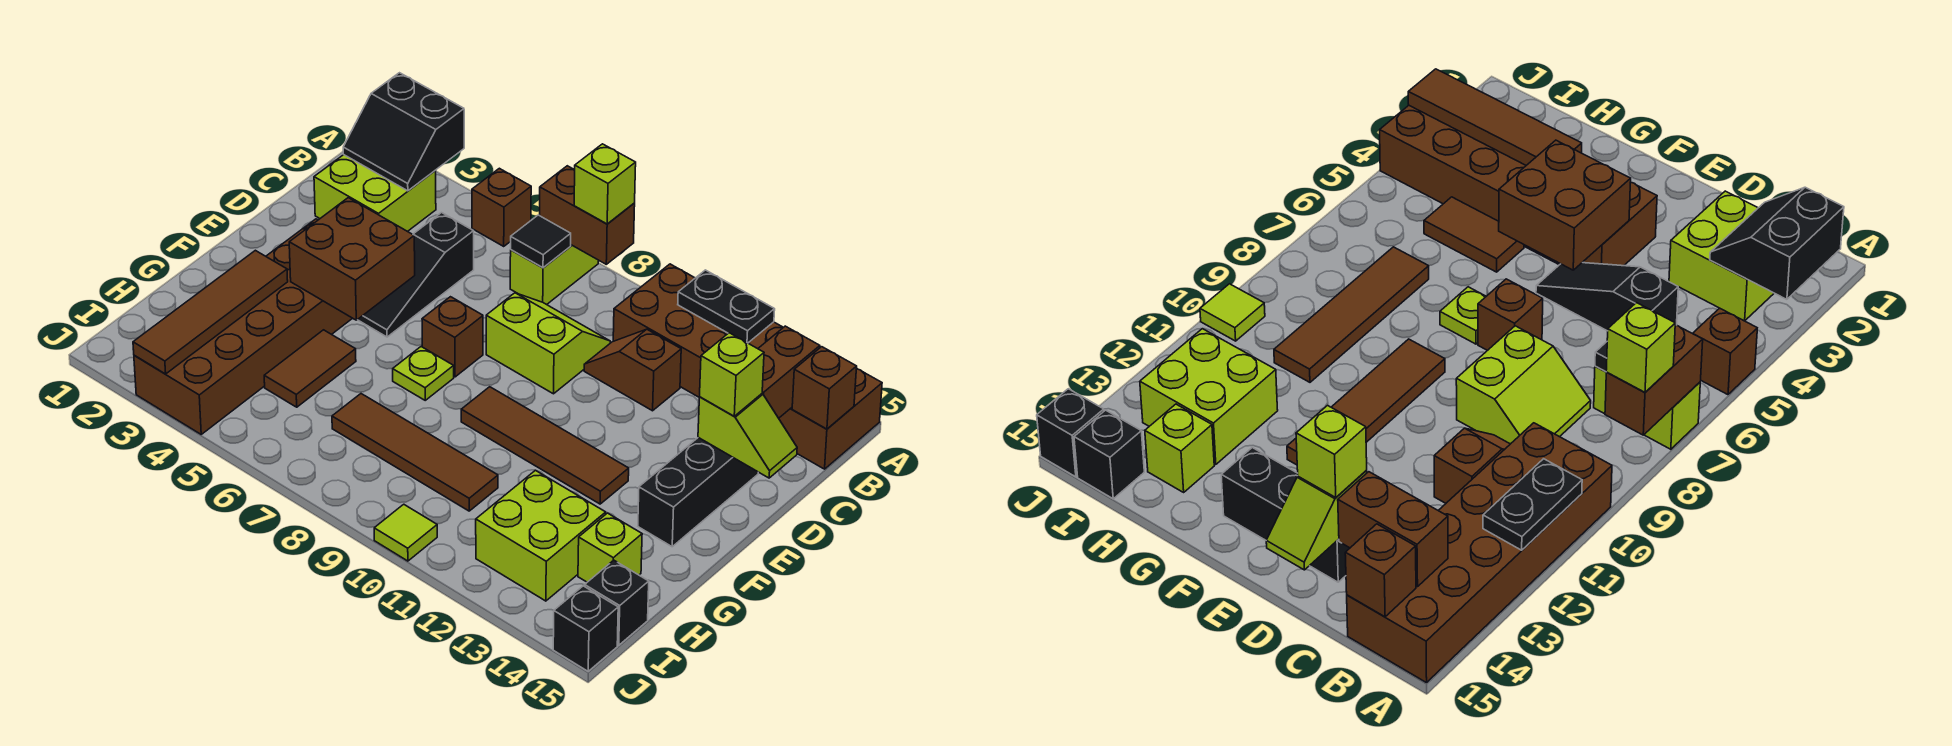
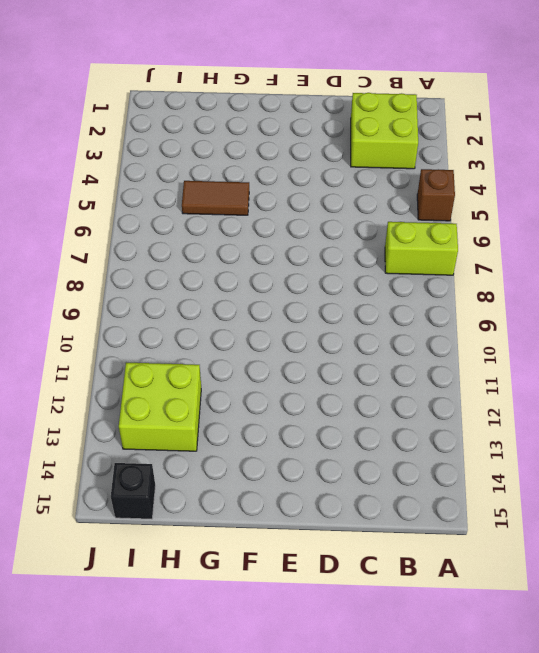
none -> brown brick A10:B15 level 1
none -> black slope C5:E5 level 1 top C
none -> lime slope C8:D9 level 1 top D
none -> brown slope C10:C11 level 1 top 11

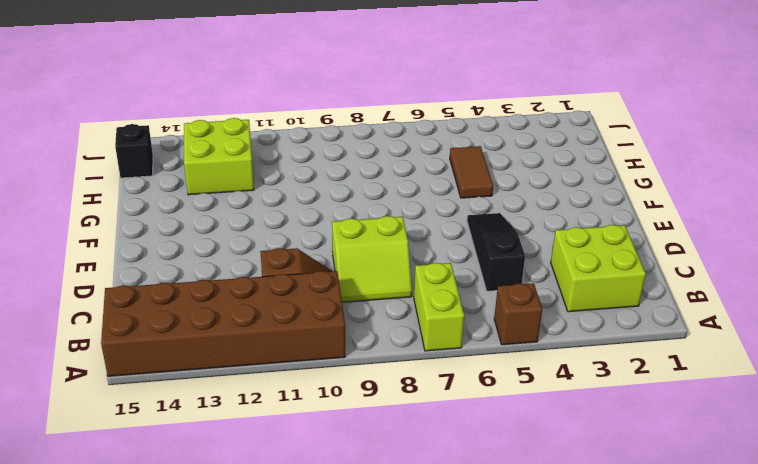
none -> black brick D14:F14 level 1
none -> brown brick E3:J4 level 1
none -> brown brick E7 level 1
none -> lime plate F7 level 1

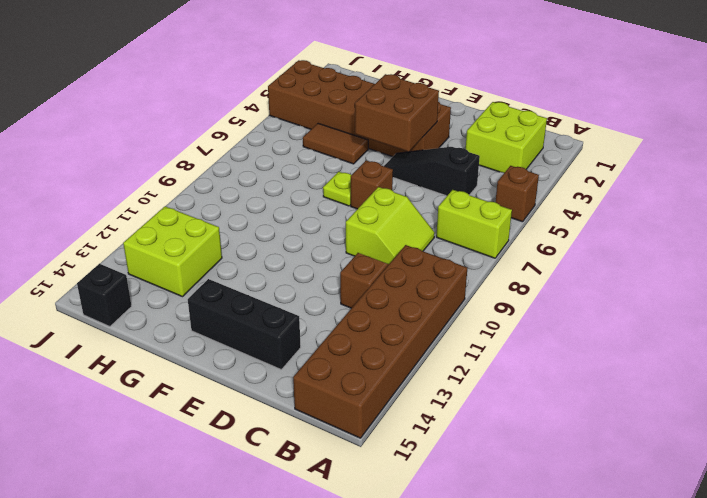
none -> brown tile F9:F12 level 1
none -> brown tile H7:H10 level 1
none -> lime brick H14 level 1
none -> lime tile J10 level 1

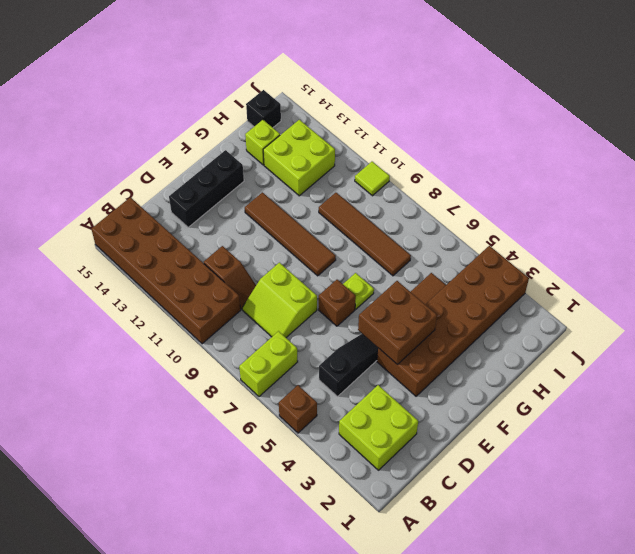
none -> black brick J15 level 1
none -> black slope A2:B3 level 2 top A
none -> brown brick A7:A8 level 2
none -> black plate A11:A12 level 2

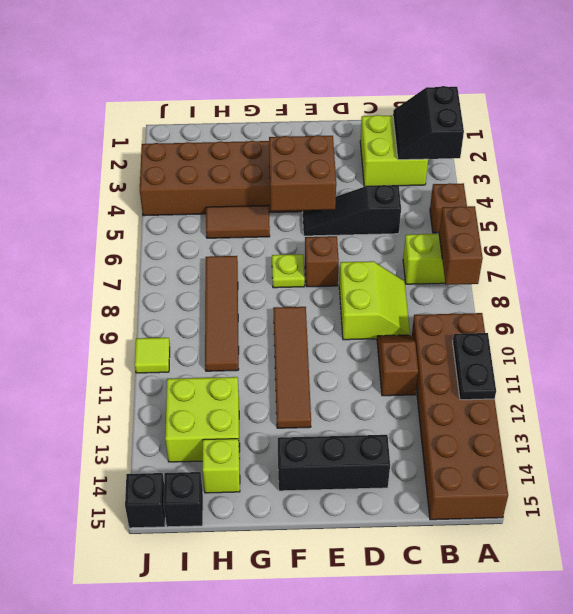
none -> black tile B7 level 2
none -> brown brick B14:C14 level 2
none -> brown brick B15 level 2
none -> lime slope D14:D15 level 2 top 14

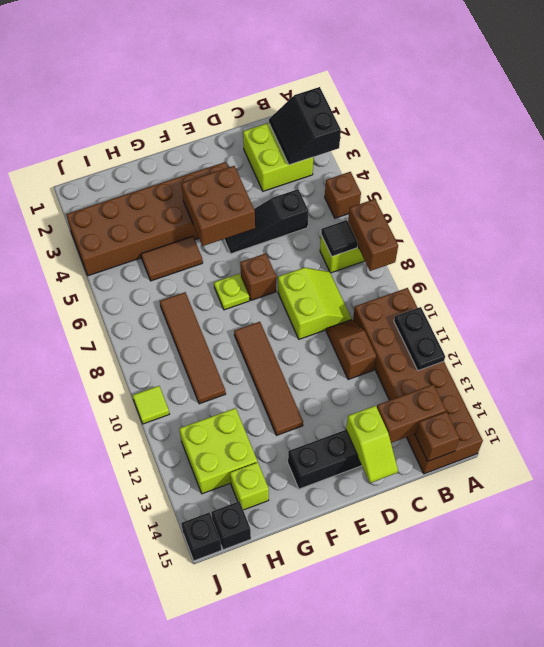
none -> brown tile G3:J3 level 2
none -> lime brick A8 level 3
none -> lime brick D14 level 3

